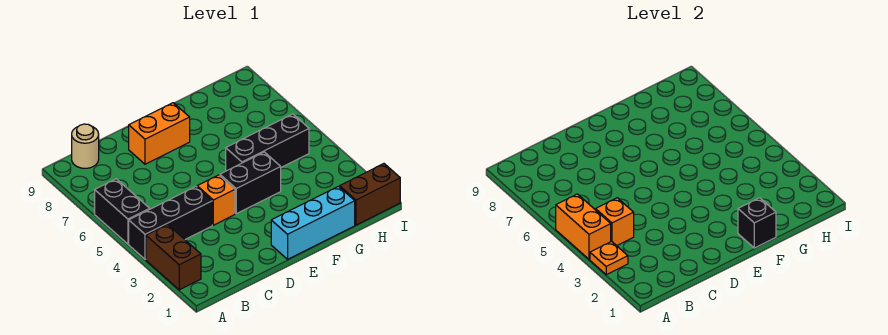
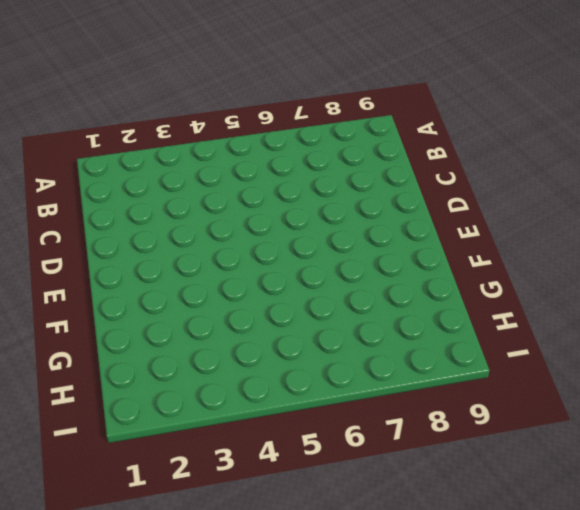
none -> brown brick A2:A3 level 1
none -> black brick A4:C4 level 1
none -> black brick A5:A6 level 1

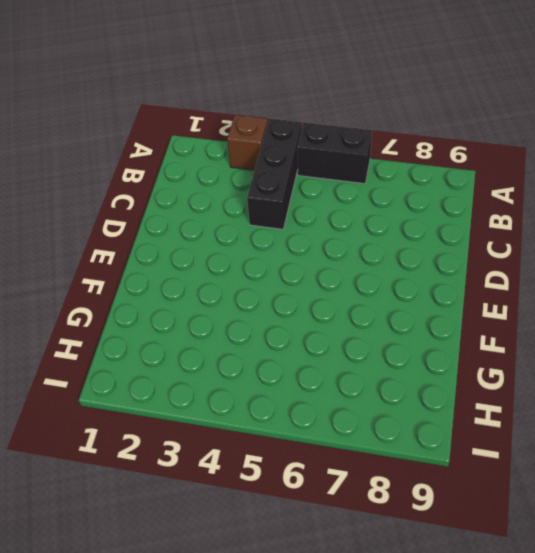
brown brick A3 level 1 -> brown brick A2:A3 level 1
none -> tan round brick B9 level 1
none -> orange brick D4 level 1
none -> orange brick D8:E8 level 1

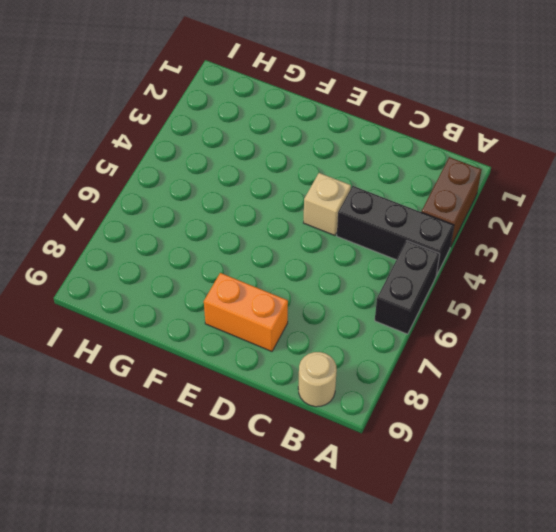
tan brick D4 level 1 -> orange brick D4 level 1
none -> cyan brick E1:G1 level 1
none -> black brick E4:F4 level 1
none -> black brick F5:H5 level 1

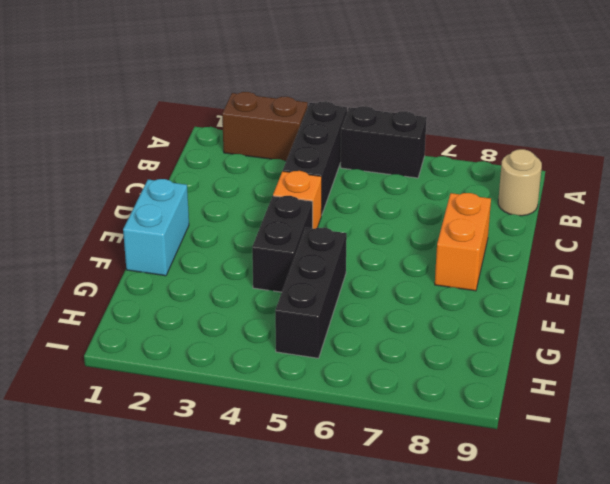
cyan brick E1:F1 level 1 -> cyan brick E1:G1 level 1
none -> brown brick H1:I1 level 1
none -> orange plate A3 level 2
none -> orange brick A4:A5 level 2

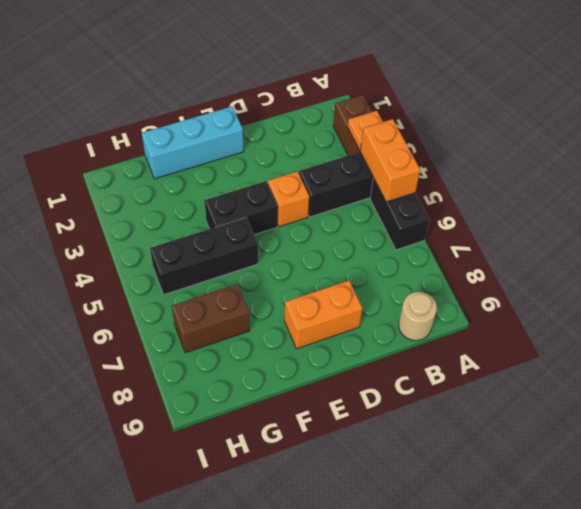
brown brick G7:H7 level 1 -> brown brick H1:I1 level 1
none -> orange brick B4 level 2
none -> black brick F1 level 2

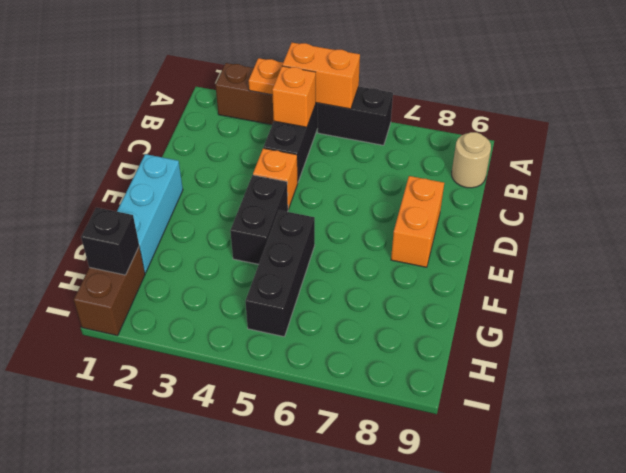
black brick H1 level 2 -> black brick F1 level 2

